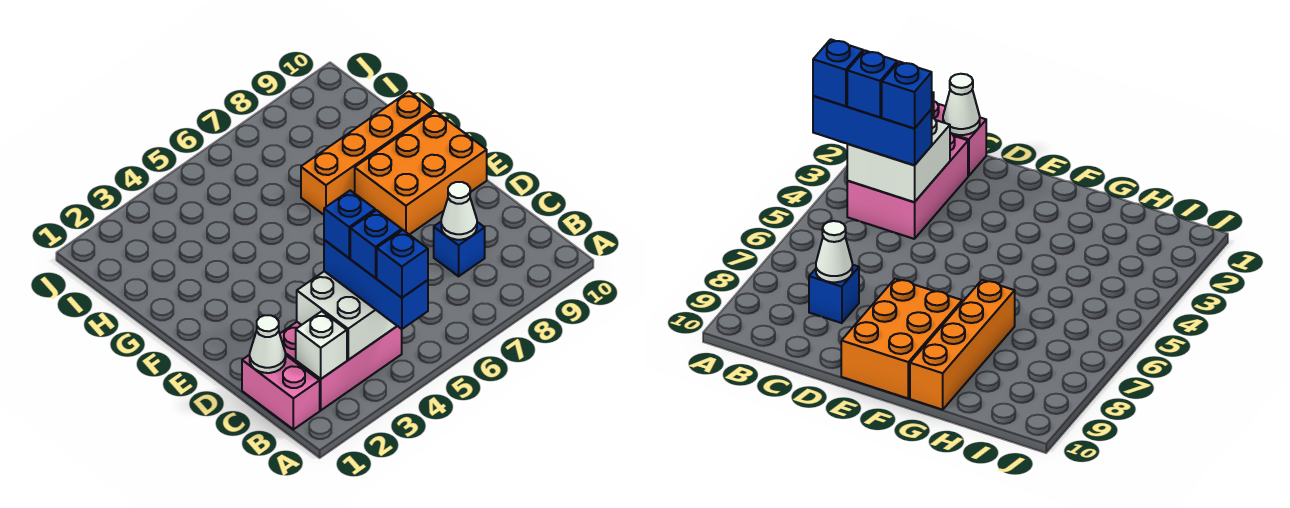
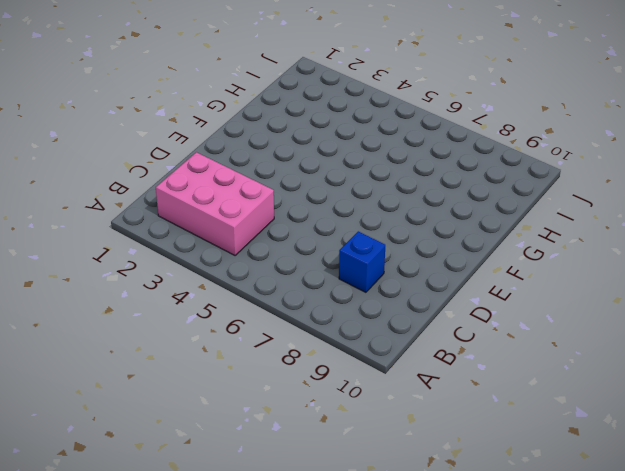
none -> pink brick B1:C1 level 1
none -> orange brick E8:F10 level 1
none -> orange brick G7:G10 level 1

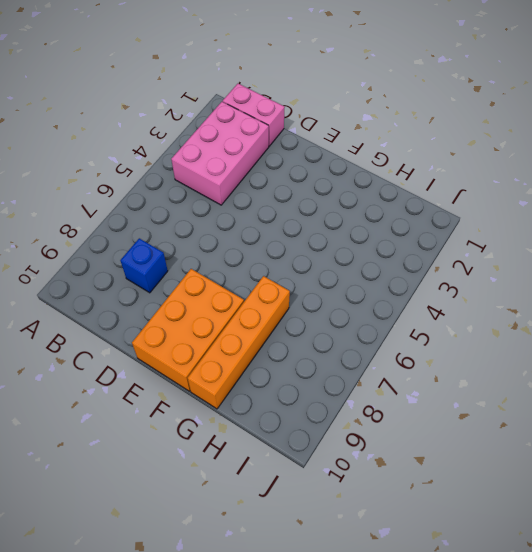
none -> white brick B2 level 2
none -> white brick B3:C4 level 2
none -> white cone C1 level 2

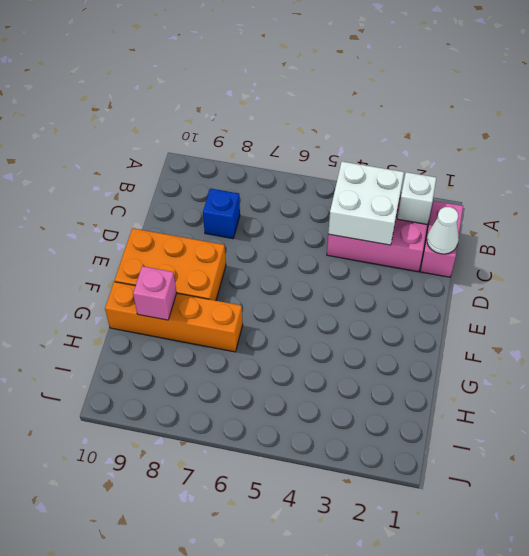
pink brick G9 level 2 -> none
none -> white cone C8 level 2
none -> blue brick A4:C4 level 3
none -> blue brick A4 level 4

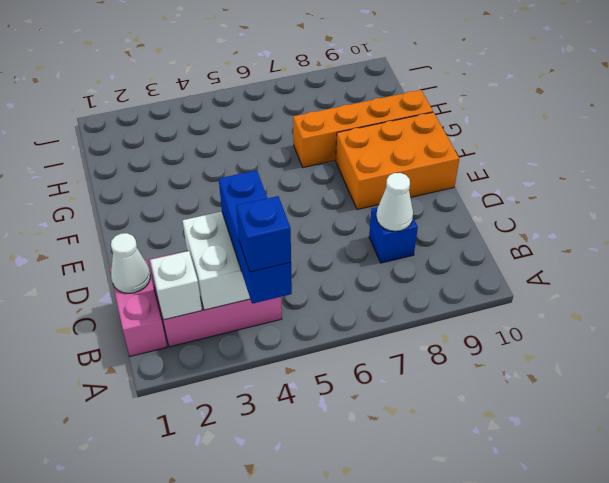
none -> blue brick B4 level 4
none -> blue brick C4 level 4

